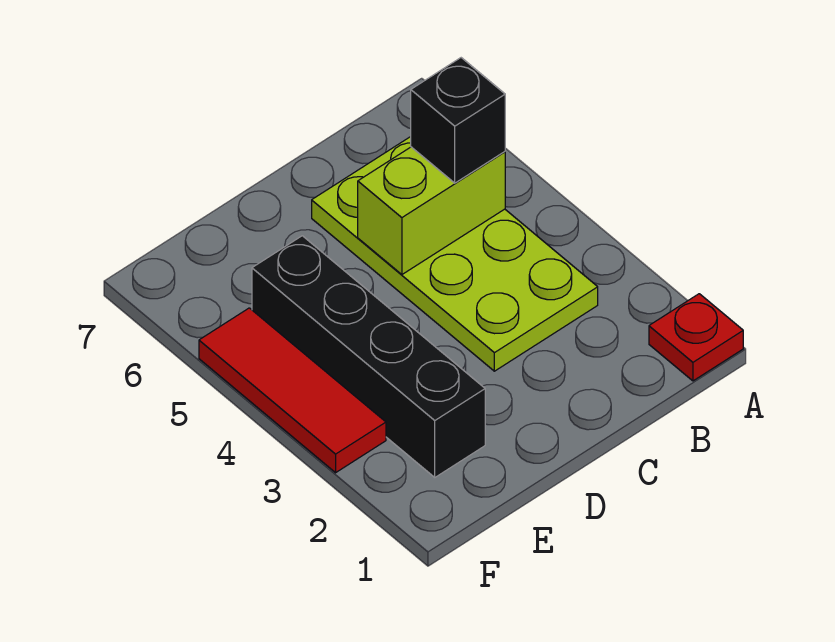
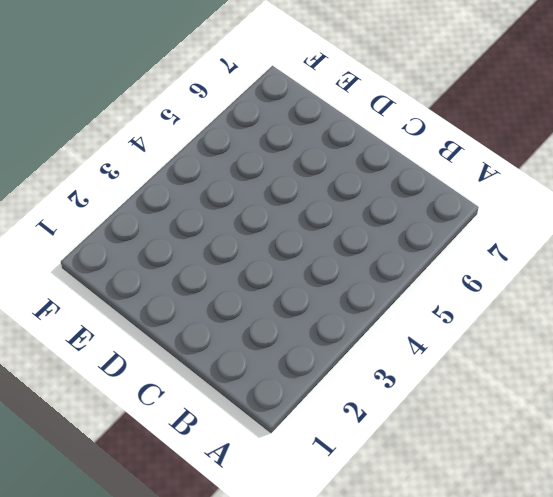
none -> red plate A1 level 1
none -> lime plate B3:C6 level 1

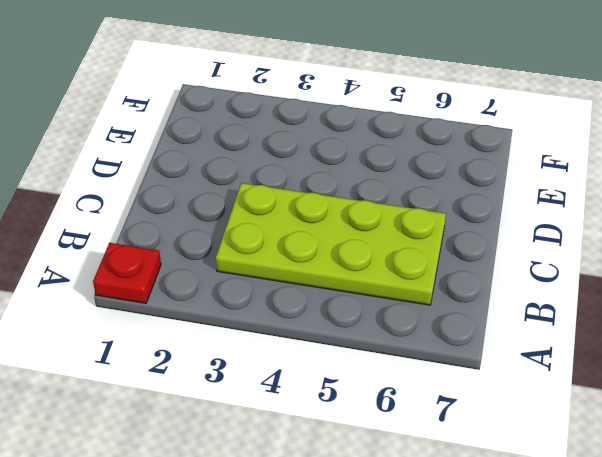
none -> black brick E2:E5 level 1
none -> red tile F3:F5 level 1

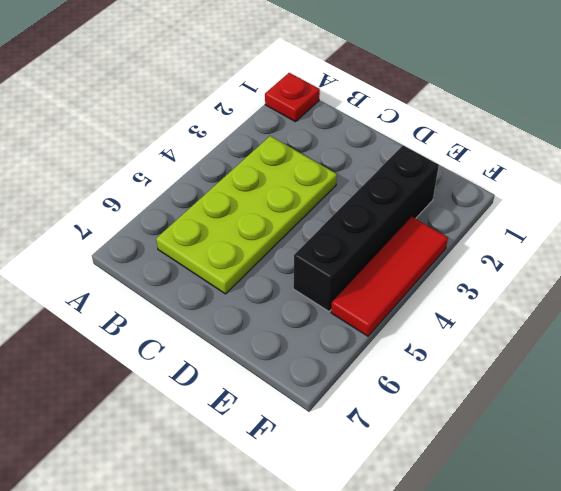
none -> lime brick B5:C5 level 2
none -> black brick B5 level 3

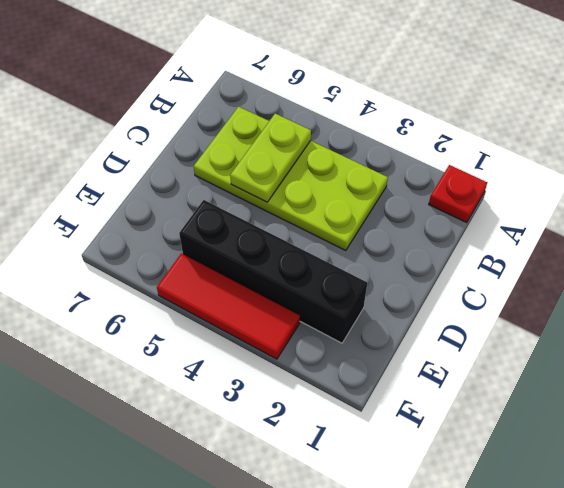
lime plate B5:C5 level 2 -> lime brick B5:C5 level 2
none -> black brick B5 level 3

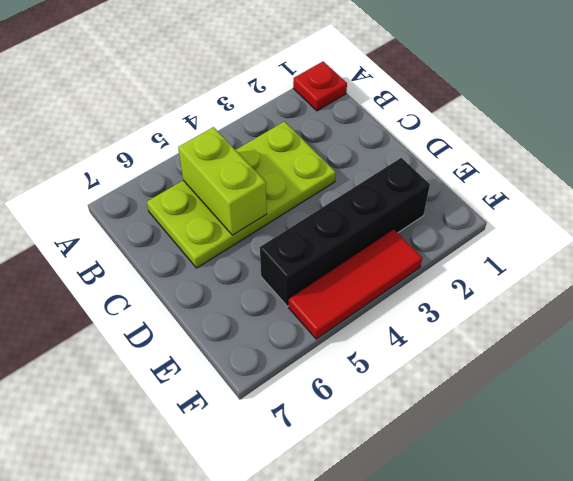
none -> black brick B5 level 3

